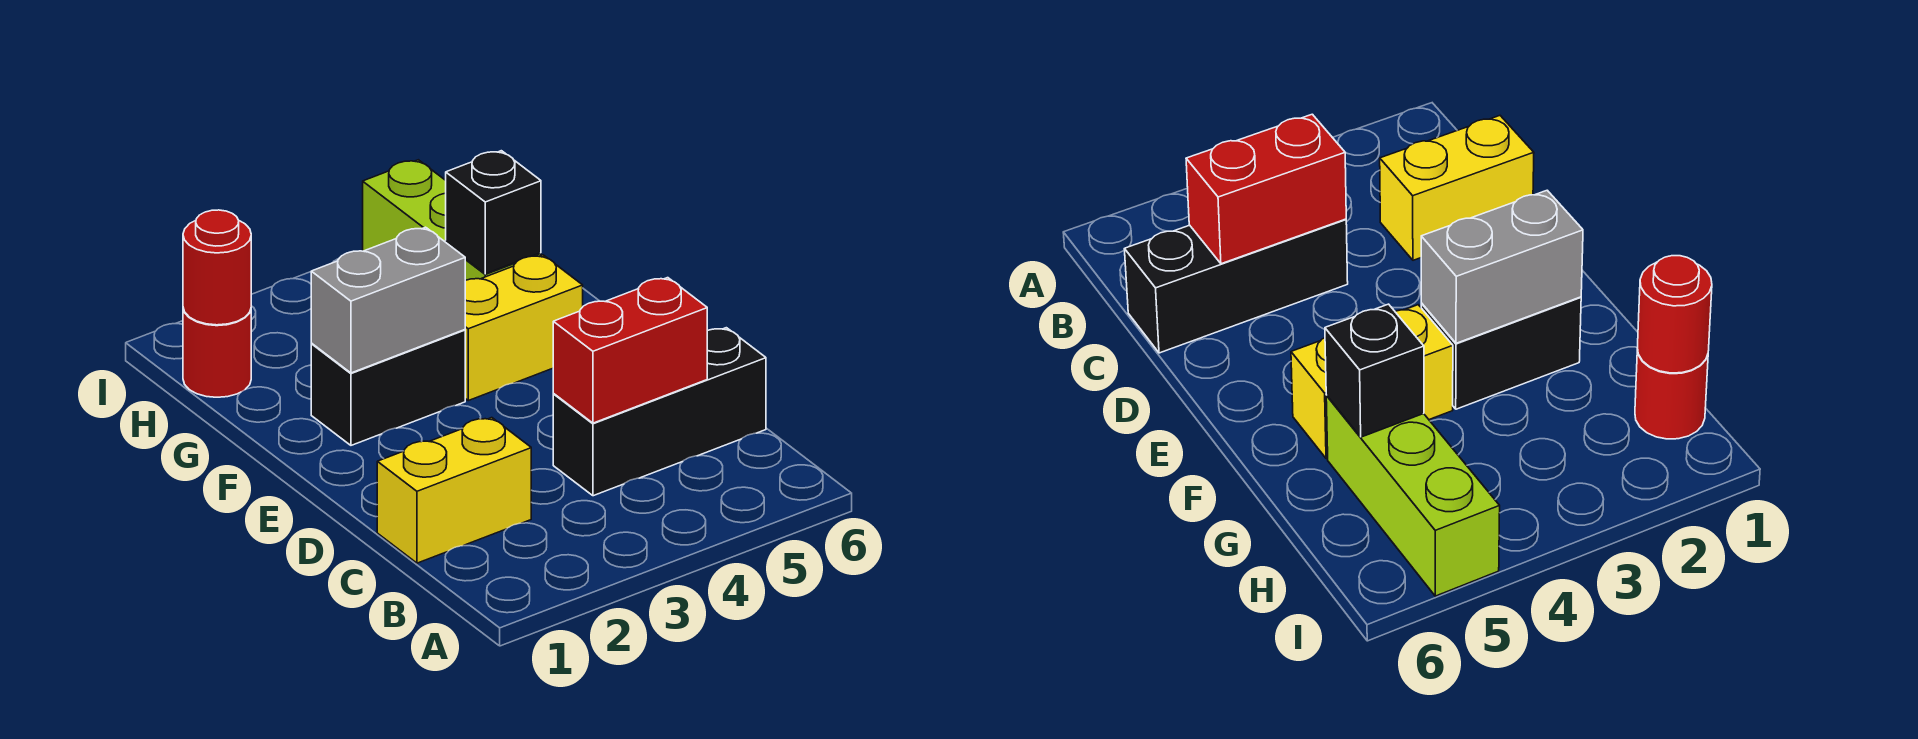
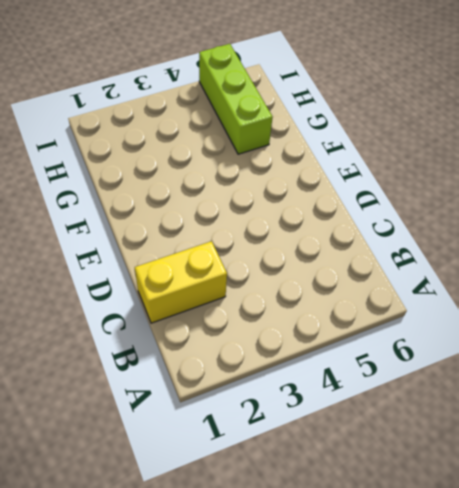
none -> black brick C4:C6 level 1
none -> black brick F2:F3 level 1

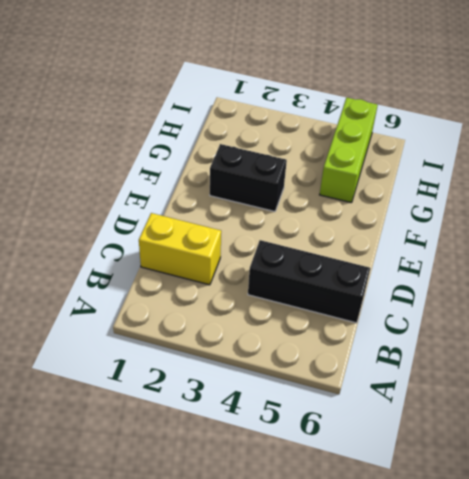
none -> yellow brick F4:F5 level 1
none -> red round brick H1 level 1

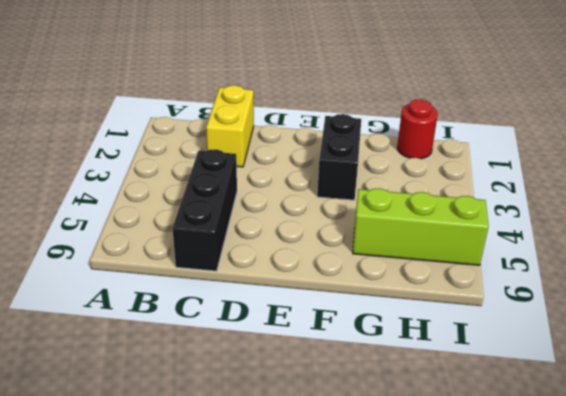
none -> yellow brick F4:F5 level 1
none -> red brick C4:C5 level 2

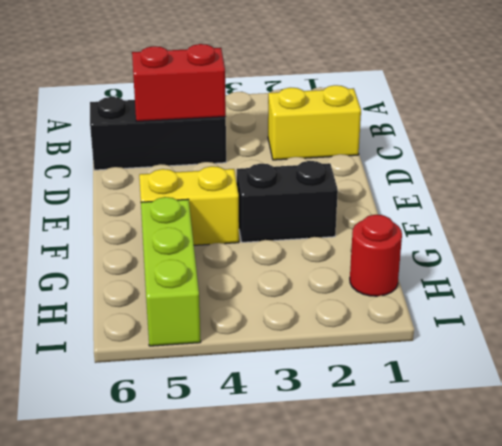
none -> grey brick F2:F3 level 2
none -> black brick G5 level 2

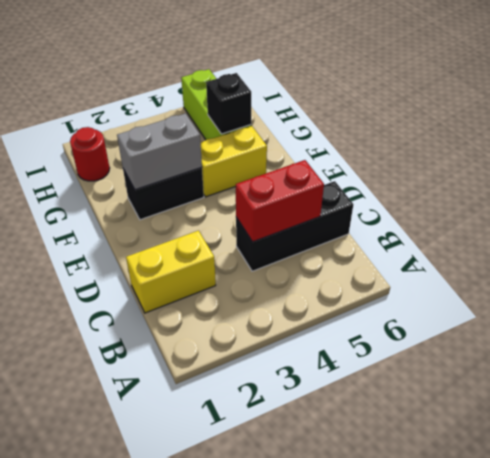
none -> red round brick H1 level 2

